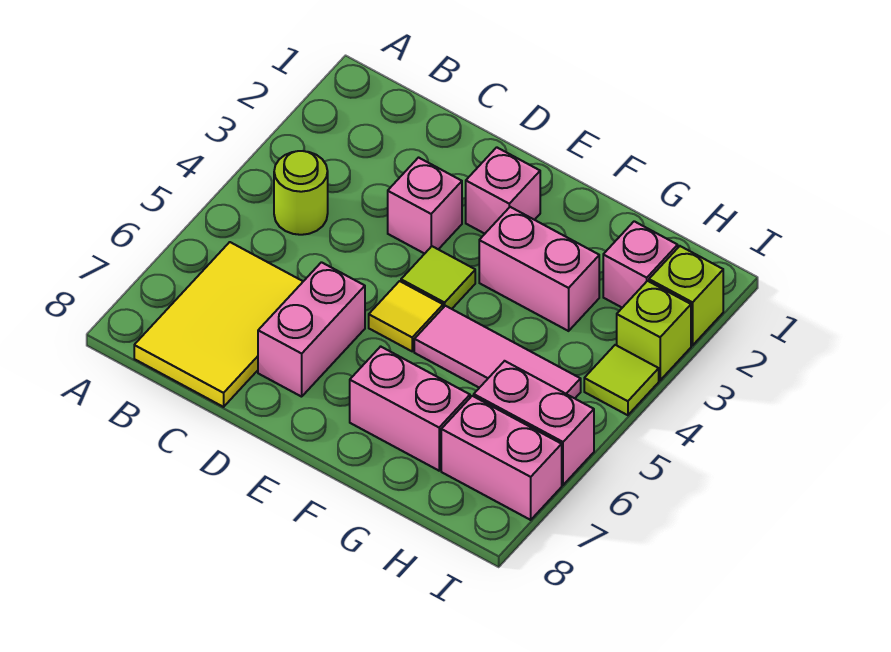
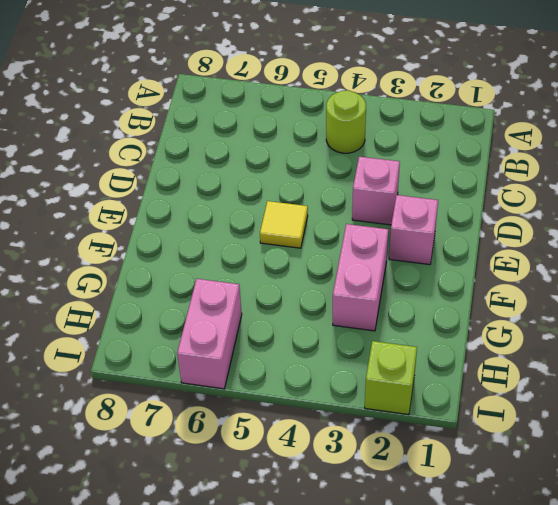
none -> yellow tile B6:C8 level 1
none -> pink brick D6:D7 level 1
none -> lime tile E4 level 1

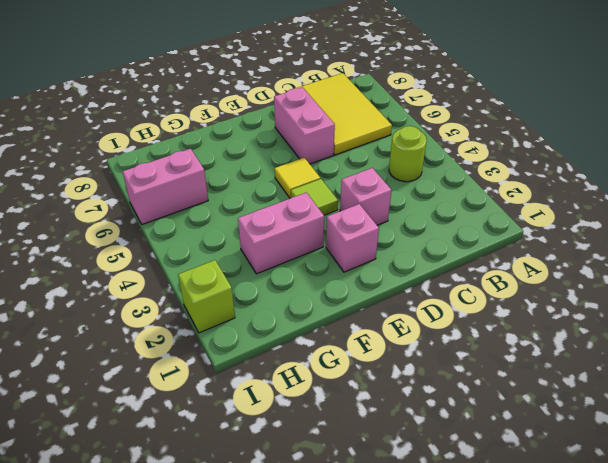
none -> pink tile F5:H5 level 1
none -> pink brick F7:G7 level 1
none -> pink brick H2 level 1

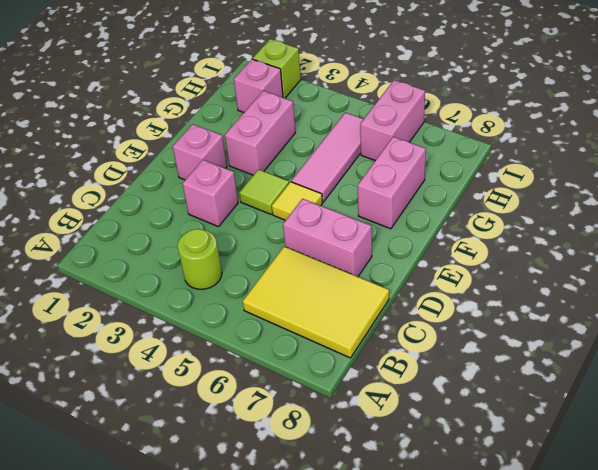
none -> pink brick H7:I7 level 1
none -> lime brick I3 level 1
none -> lime tile I4 level 1

